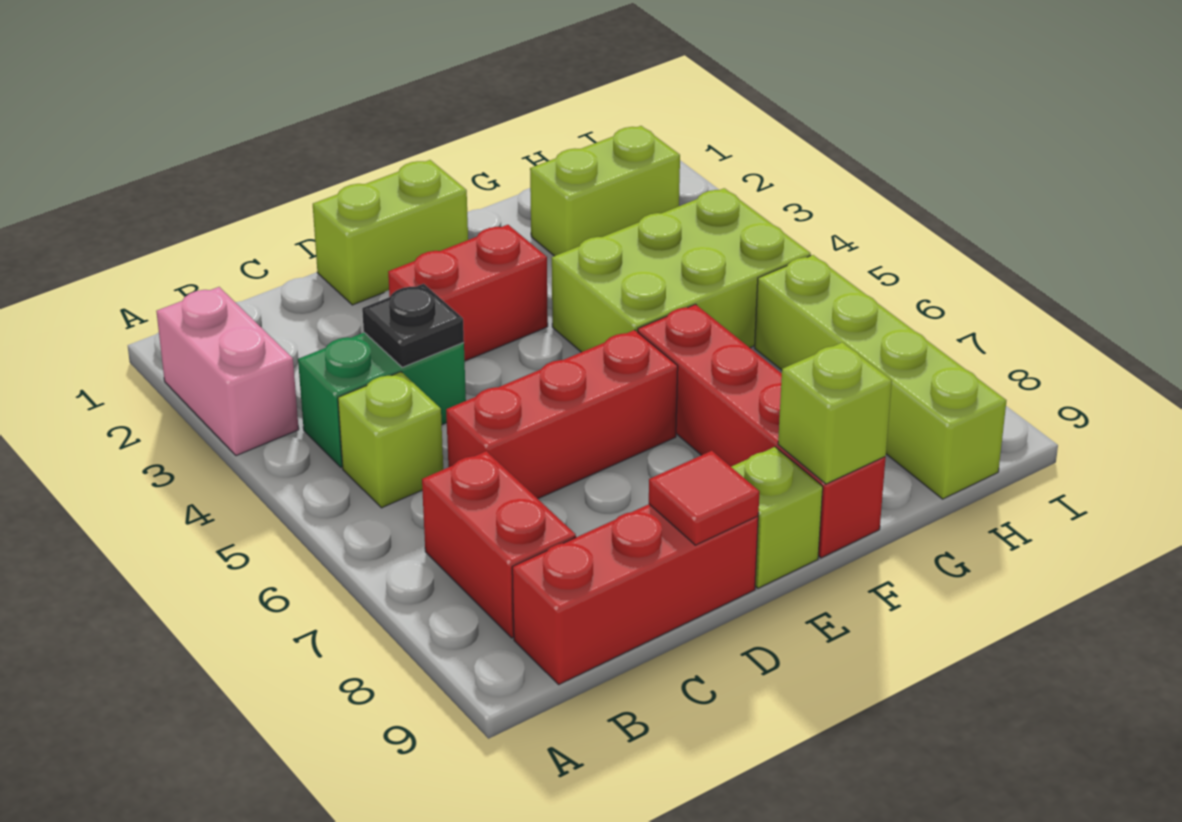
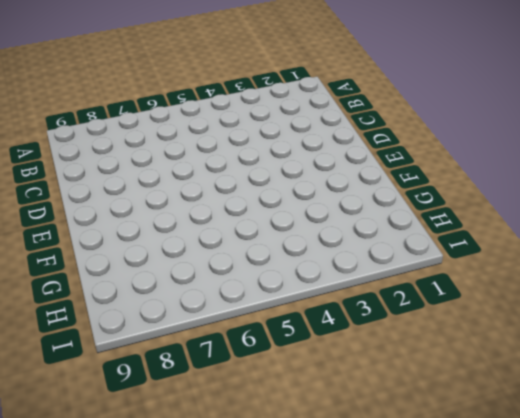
none -> pink brick A2:A3 level 1
none -> green brick B4:C4 level 1
none -> lime brick B5 level 1

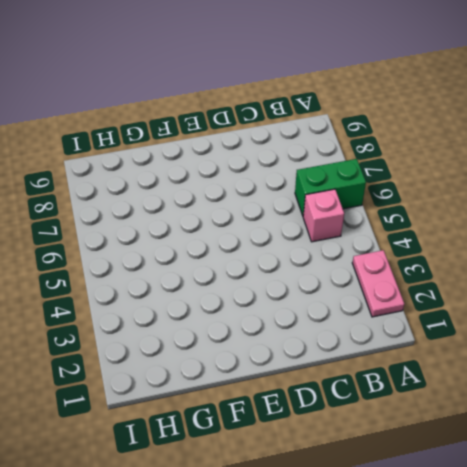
pink plate A2:A3 level 1 -> pink brick A2:A3 level 1
green brick A6:B6 level 1 -> green brick B4:C4 level 1
pink brick B5 level 1 -> lime brick B5 level 1
none -> red brick B7:B8 level 1
none -> red brick B9:D9 level 1
none -> red brick C6:E6 level 1

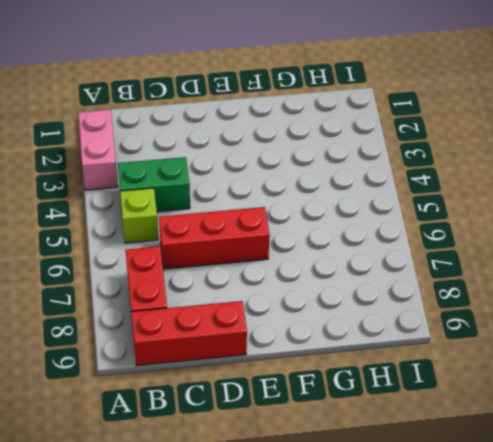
none -> lime brick D1:E1 level 1
none -> red brick D3:E3 level 1
none -> lime brick E9 level 1

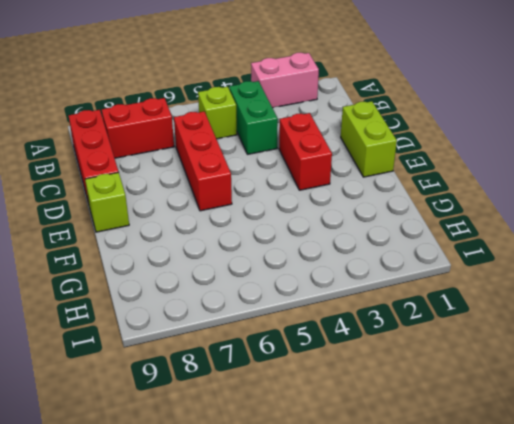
none -> lime brick F4:H5 level 1
none -> red brick F6:F9 level 1
none -> lime brick G2:H2 level 1

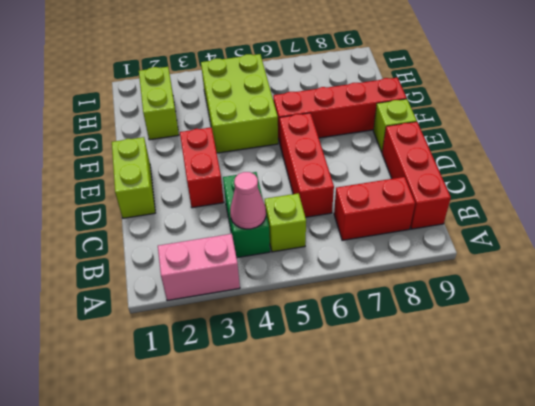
pink cone B4 level 2 -> none
none -> lime brick H6:H9 level 1
none -> black plate C4 level 2
none -> red tile D9 level 2

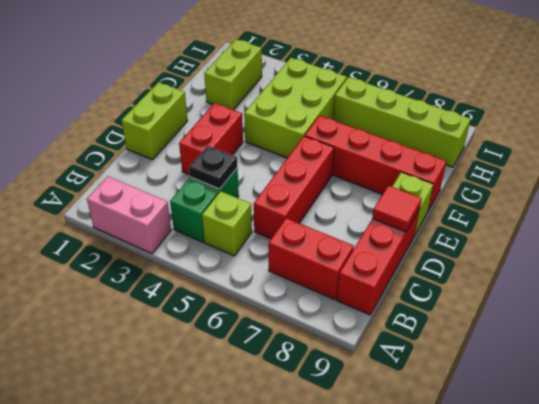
none -> lime brick F9 level 2

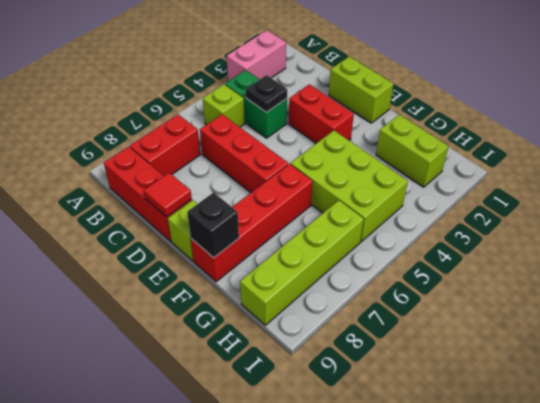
black brick F9 level 2 -> lime brick F9 level 2

